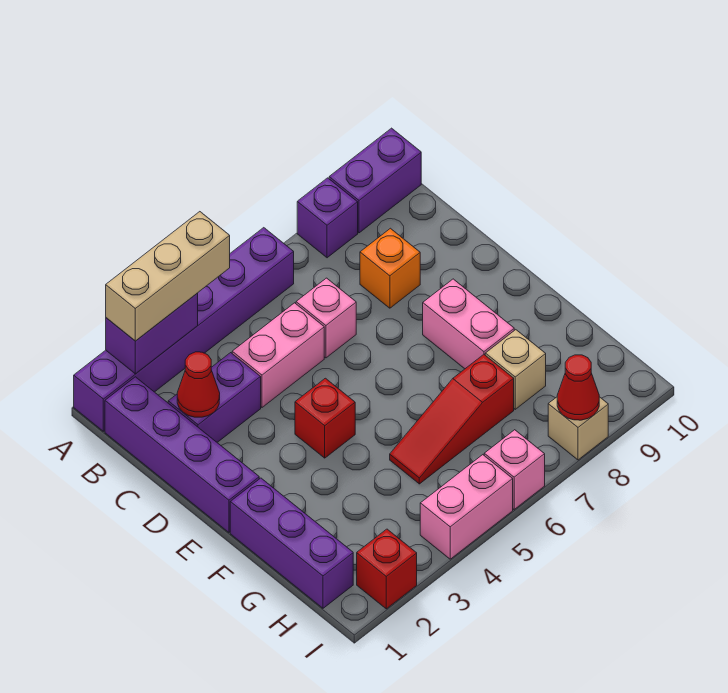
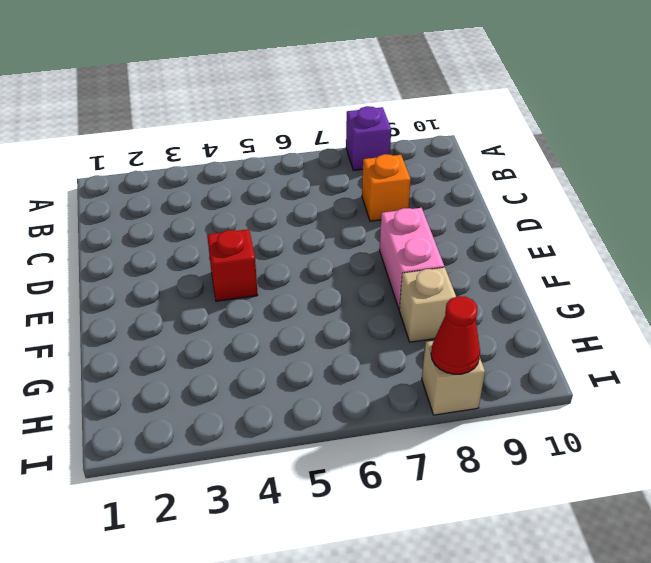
none -> purple brick A1:A6 level 1
none -> purple brick A9:A10 level 1
none -> purple brick B1:E1 level 1

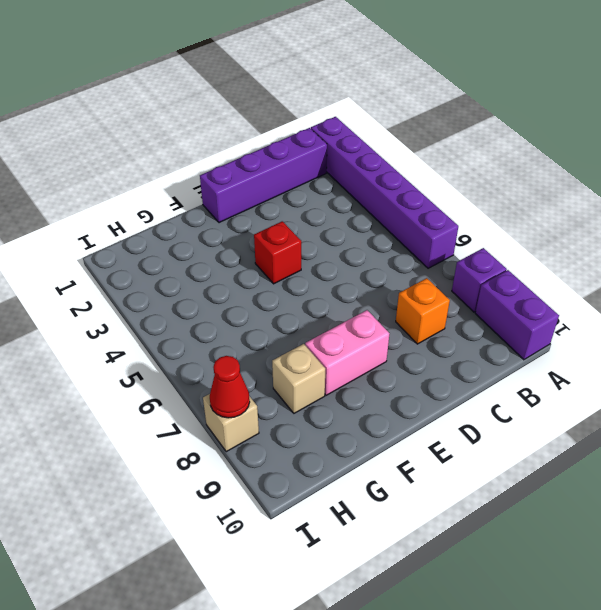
none -> purple brick C2:C3 level 1
none -> pink brick C4:C5 level 1
none -> pink brick C6 level 1

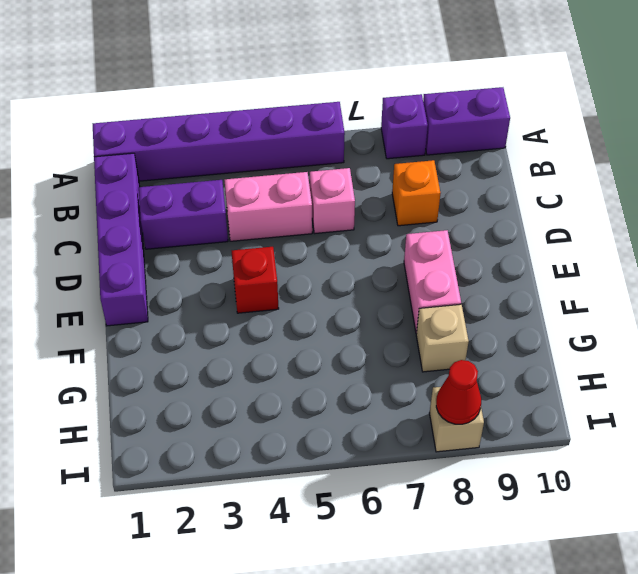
none -> purple brick F1:H1 level 1
none -> red slope G5:G7 level 1 top 7
none -> red brick I2 level 1

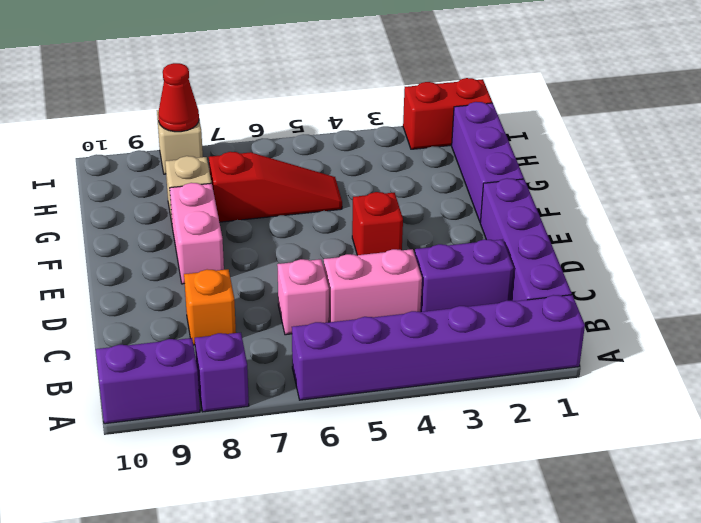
red brick I1:I2 level 1 -> red brick I2 level 1
none -> pink brick I4:I5 level 1
none -> pink brick I6 level 1
none -> purple brick A2:A3 level 2

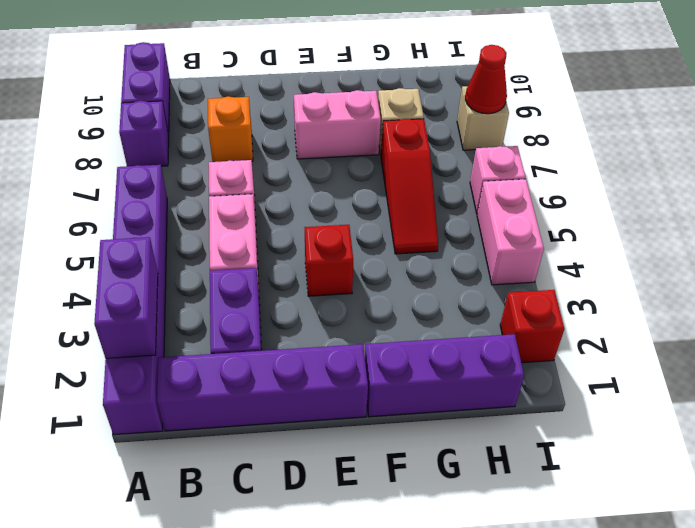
none -> red cone C2 level 2
none -> tan brick A2:A4 level 3

